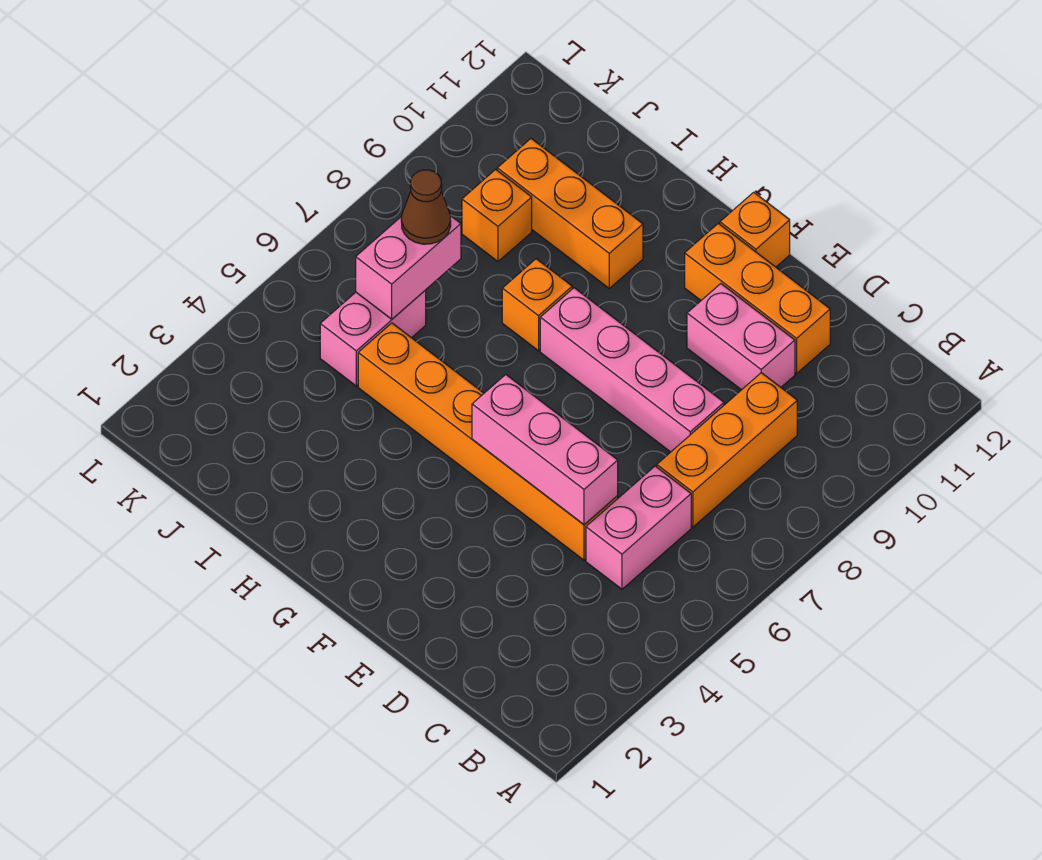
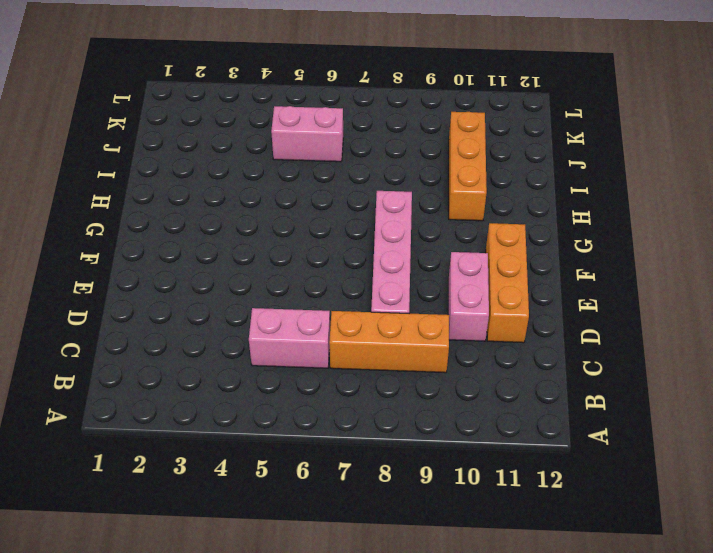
none -> orange brick D5:I5 level 1
none -> orange brick F12 level 1
none -> orange brick H8 level 1

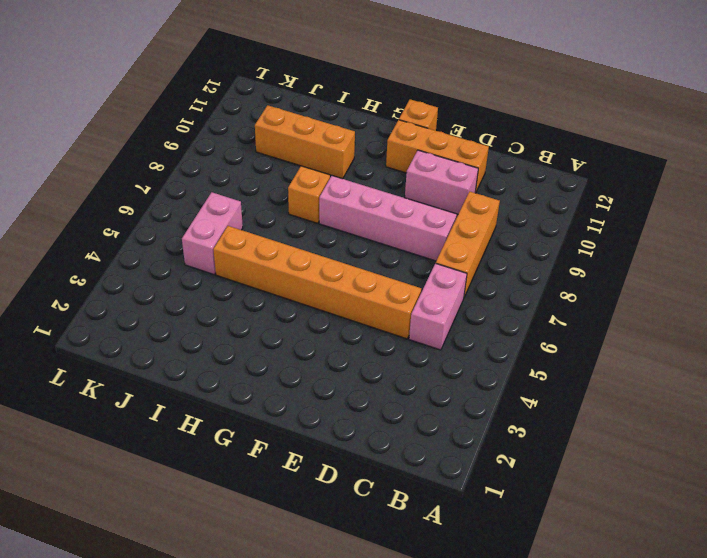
none -> orange brick J9 level 1
none -> pink brick D5:F5 level 2
none -> pink brick J6:J7 level 2

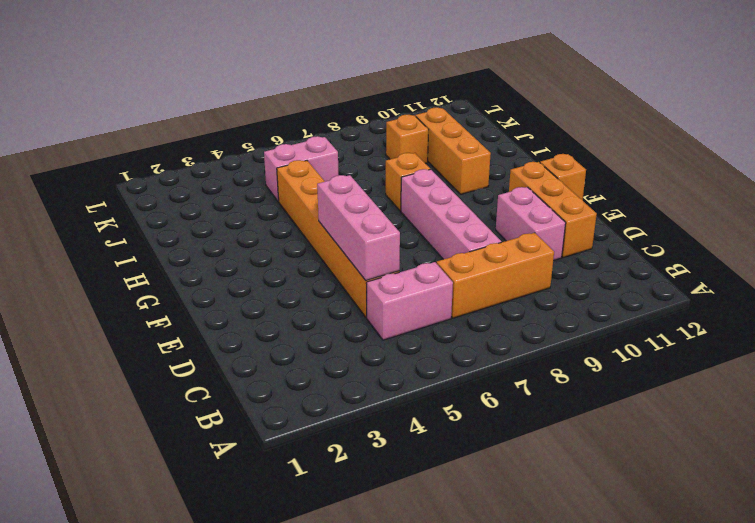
none -> pink brick J6:J7 level 2
none -> brown cone J7 level 3

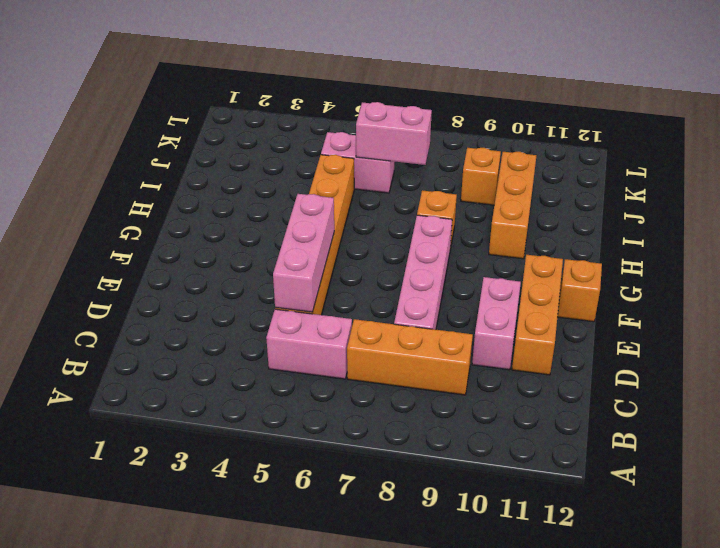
none -> brown cone J7 level 3

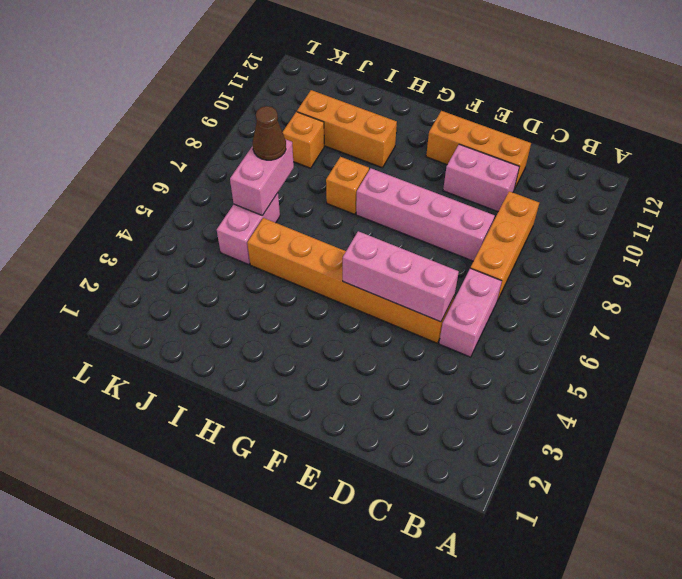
none -> orange brick F12 level 1

